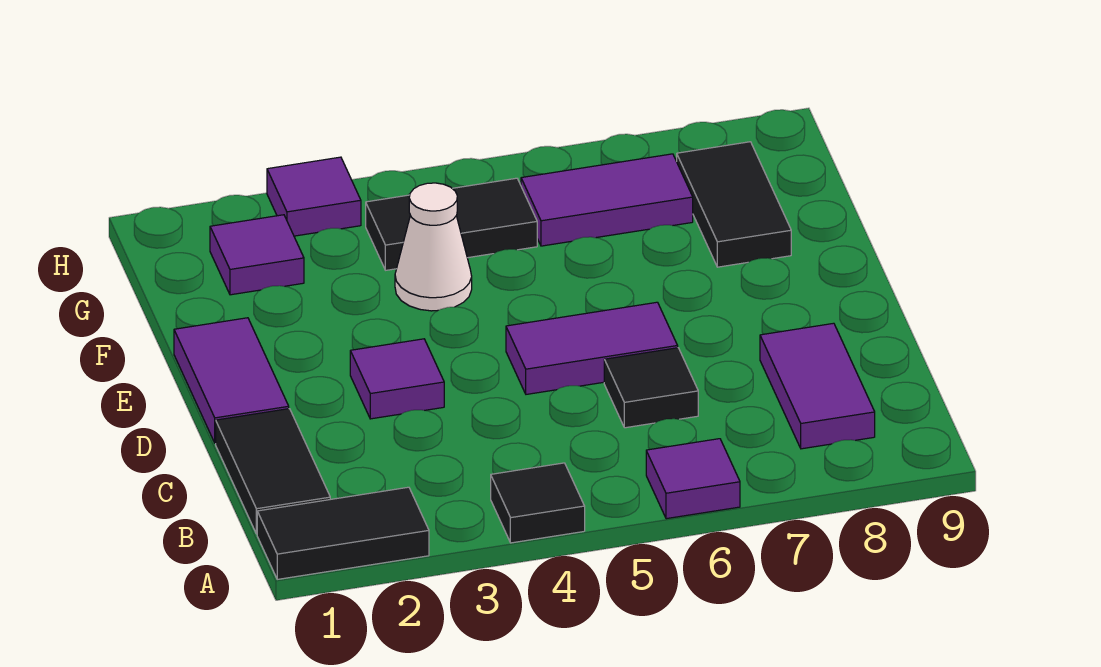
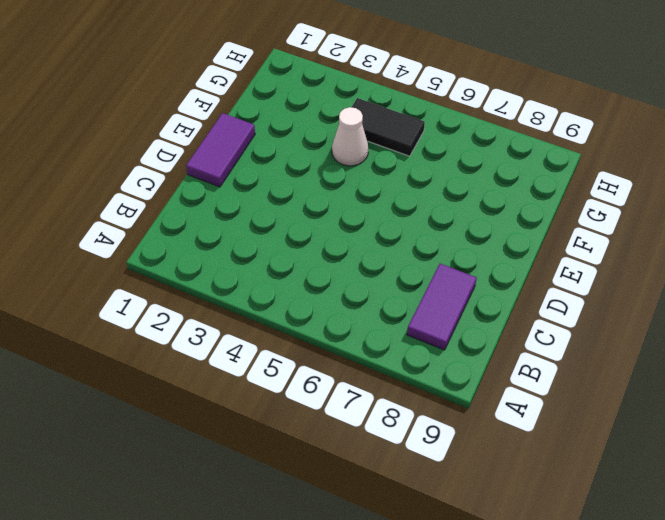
none -> black tile A1:A2 level 1
none -> black tile A4 level 1
none -> purple tile A6 level 1

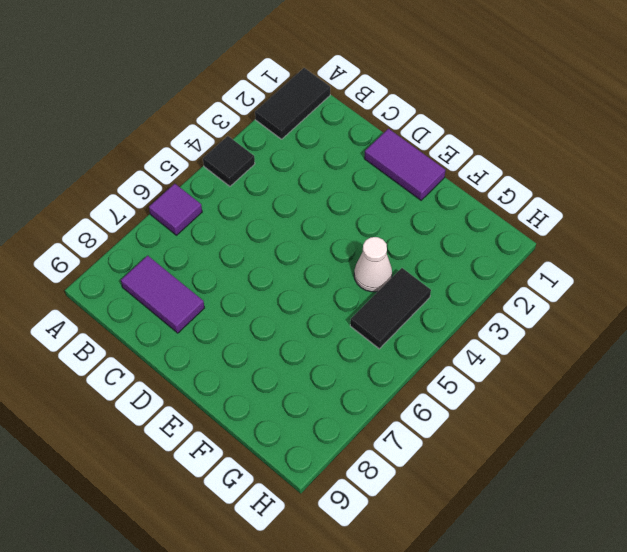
none -> black tile B1:C1 level 1
none -> black tile C6 level 1
none -> purple tile D3 level 1

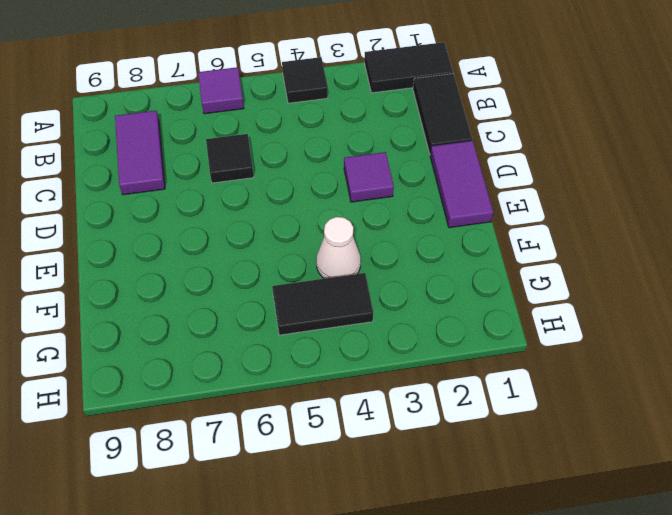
none -> purple tile D5:D6 level 1
none -> black tile F8:G8 level 1
none -> purple tile G2 level 1

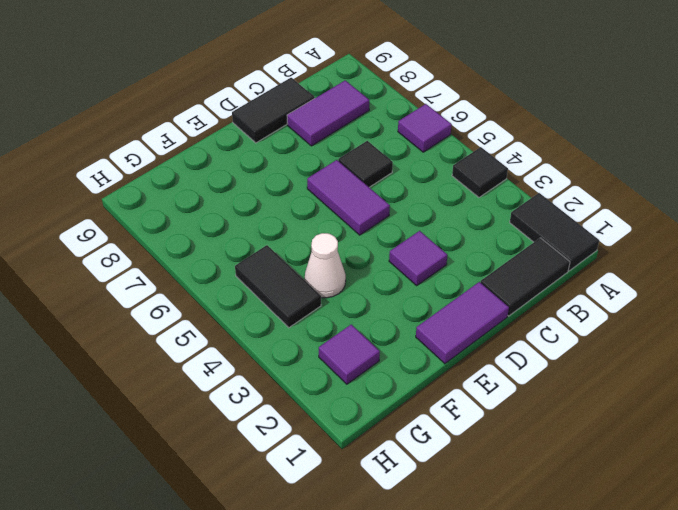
black tile C9:D9 level 1 -> black tile F8:G8 level 1
none -> purple tile G6:G7 level 1
none -> purple tile H3 level 1

